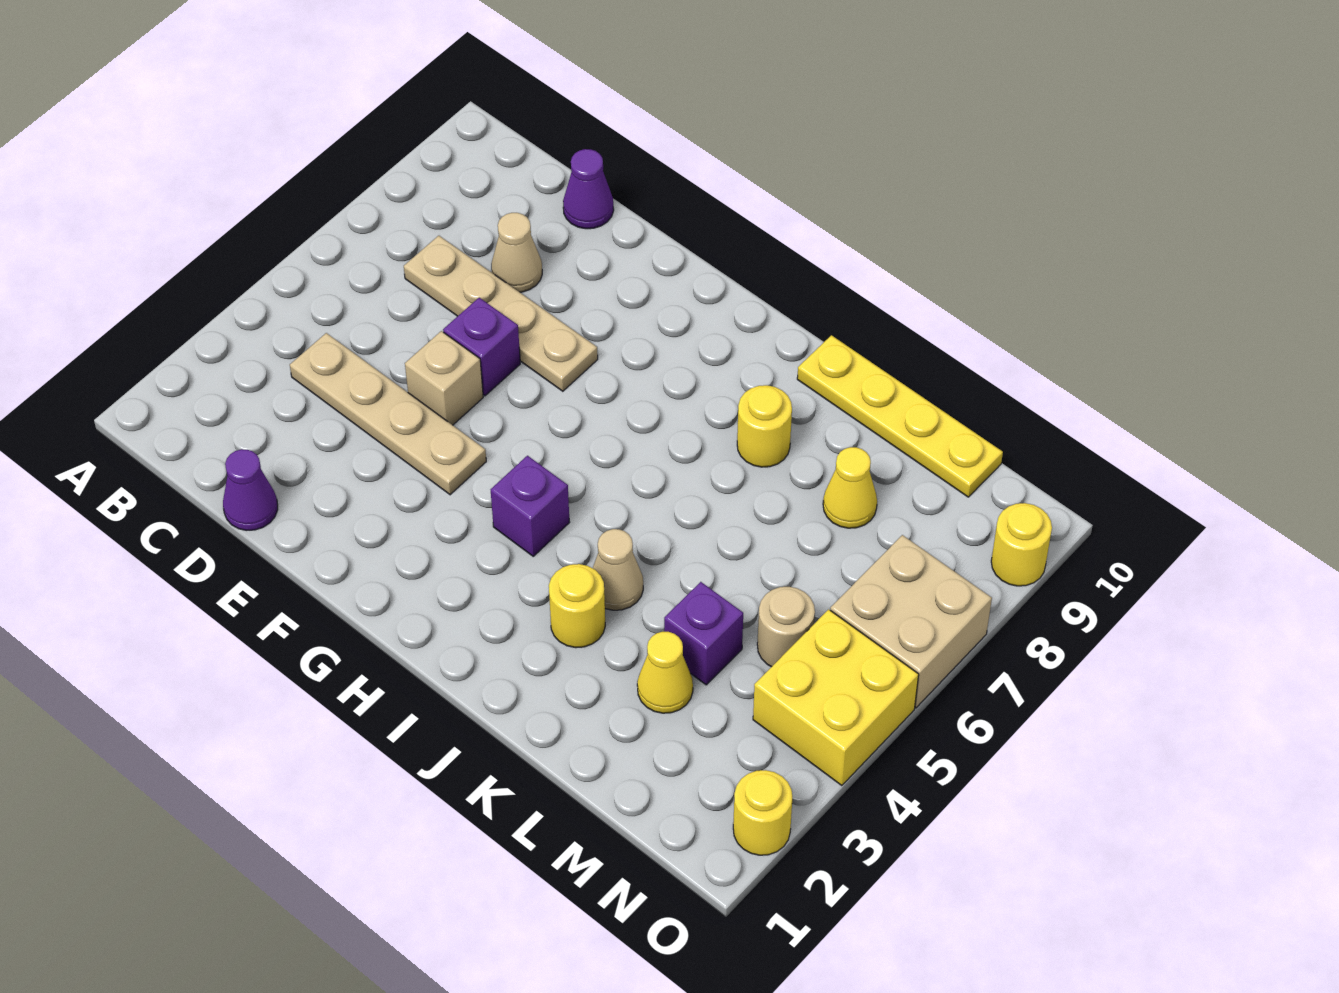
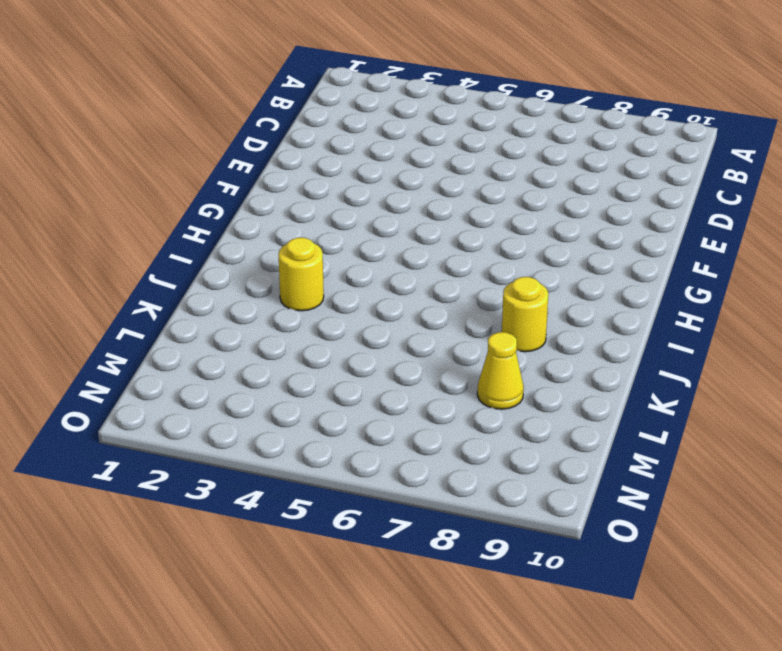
none -> tan plate C4:F4 level 1
none -> tan plate C7:F7 level 1
none -> purple cone D1 level 1

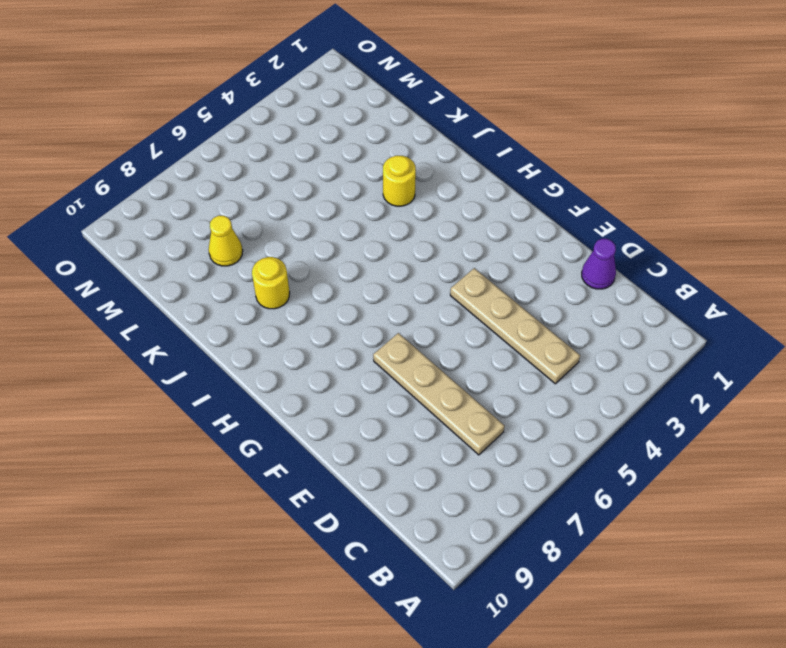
none -> tan cone D8 level 1
none -> purple cone D10 level 1
none -> tan brick E5 level 1

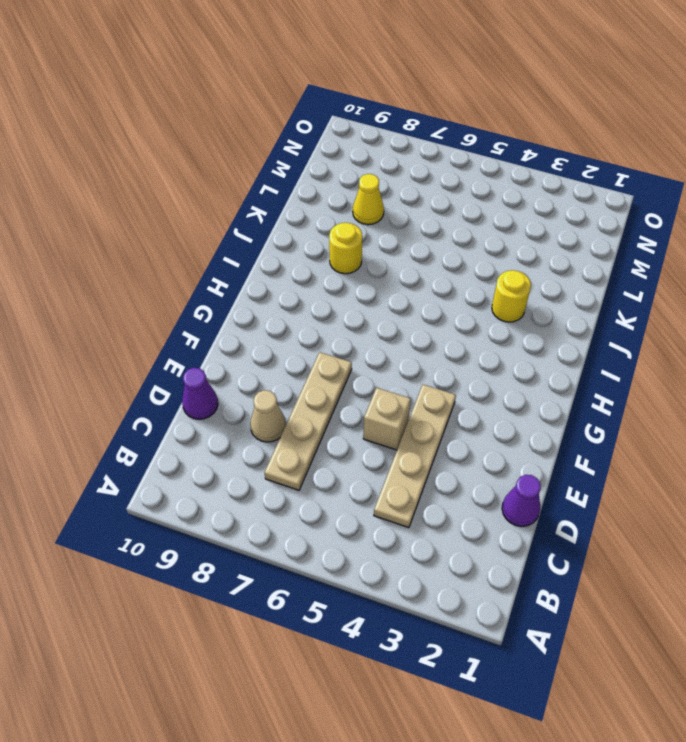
none -> purple brick E6 level 1
none -> purple brick H4 level 1
none -> tan cone J4 level 1

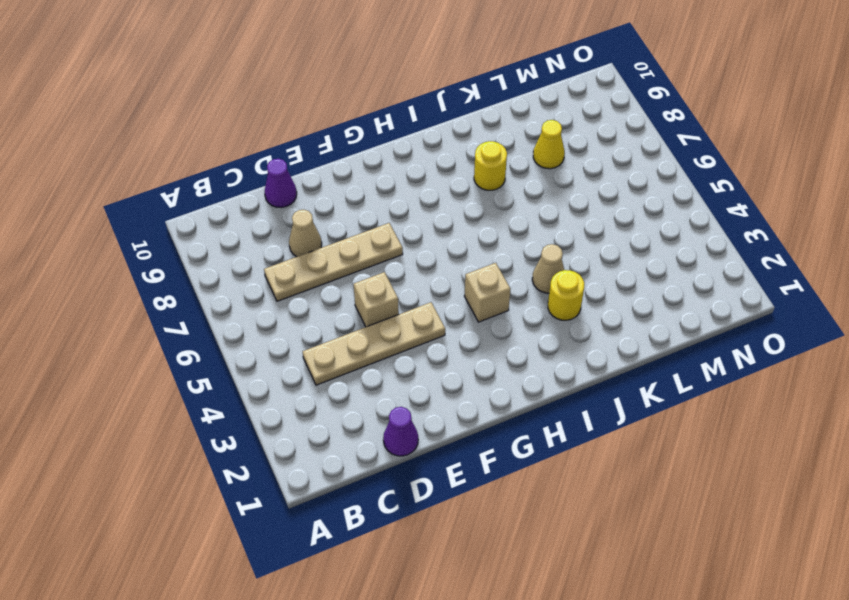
tan brick H4 level 1 -> purple brick H4 level 1
none -> purple brick E6 level 1
none -> yellow plate J10:M10 level 1
none -> yellow cone L3 level 1

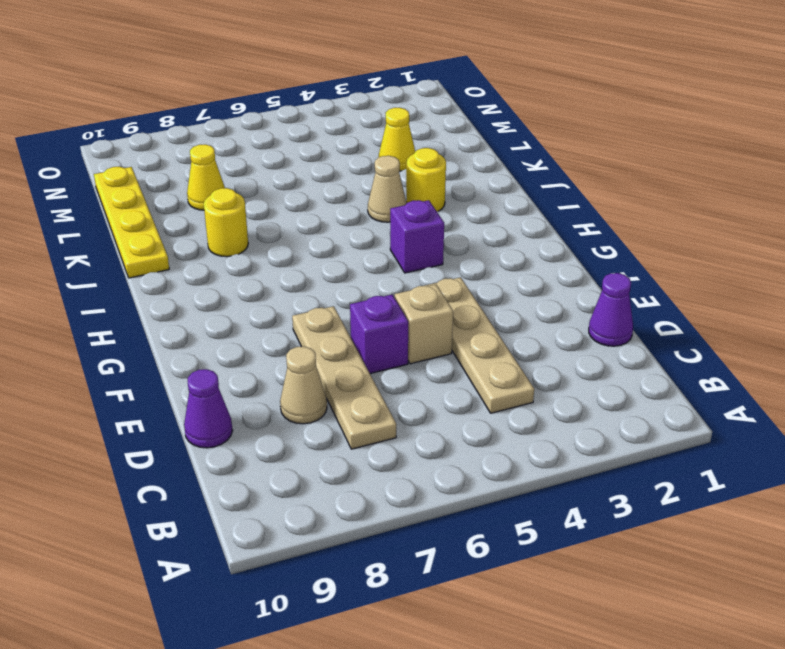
none -> purple brick L4 level 1
none -> tan round brick M5 level 1
none -> yellow brick N4:O5 level 1

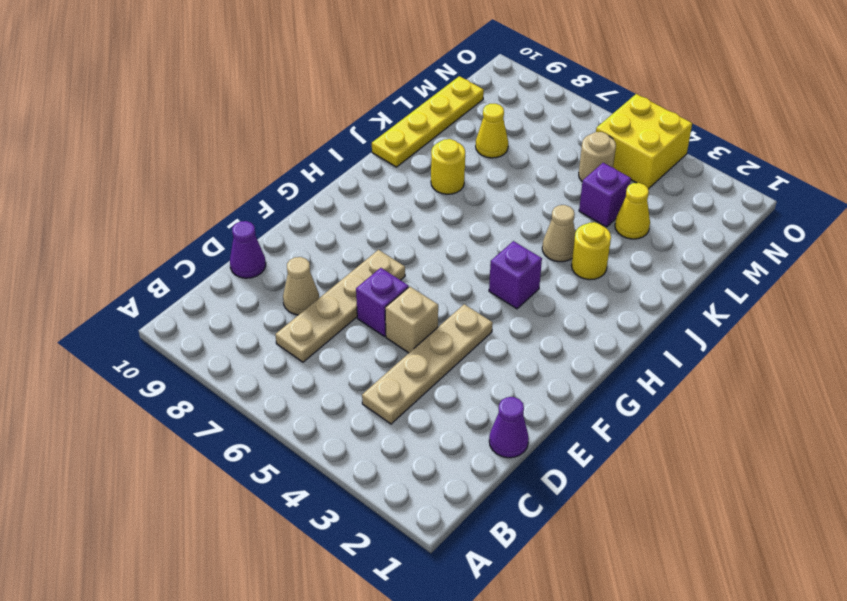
none -> tan brick N6:O7 level 1
none -> yellow round brick O2 level 1
none -> yellow round brick O9 level 1

